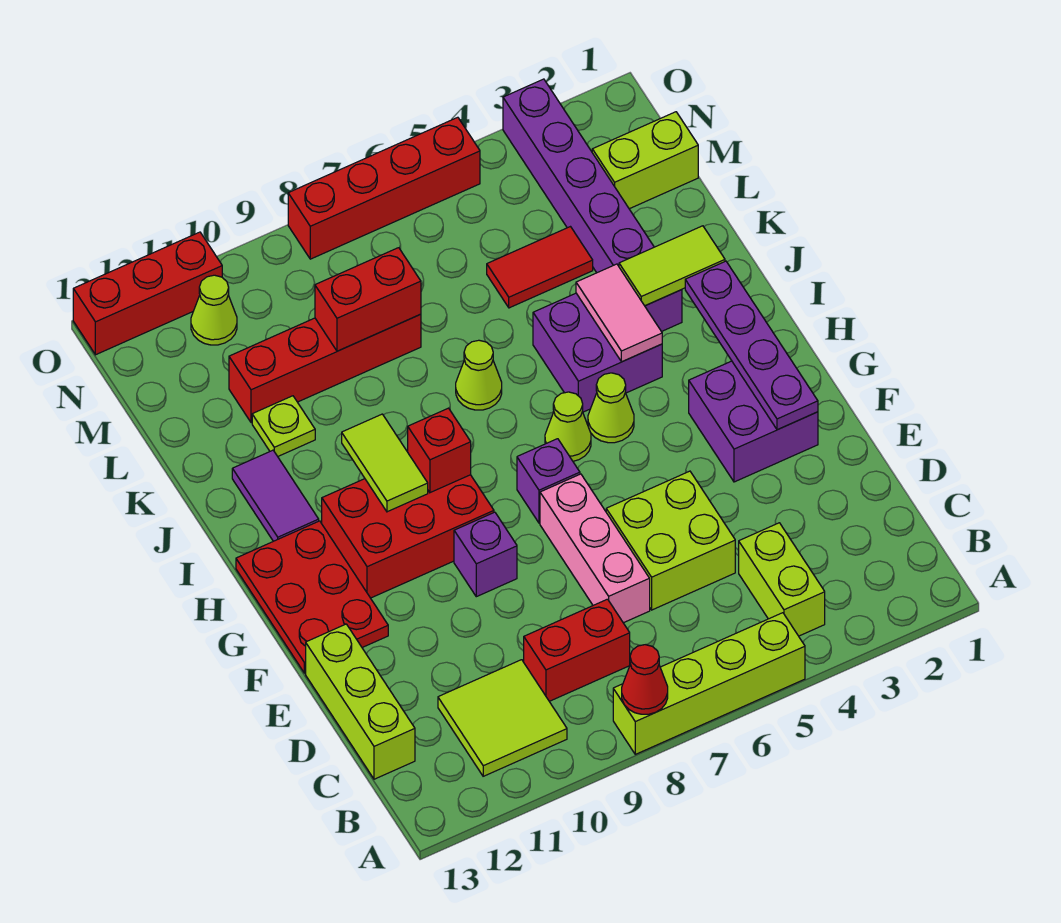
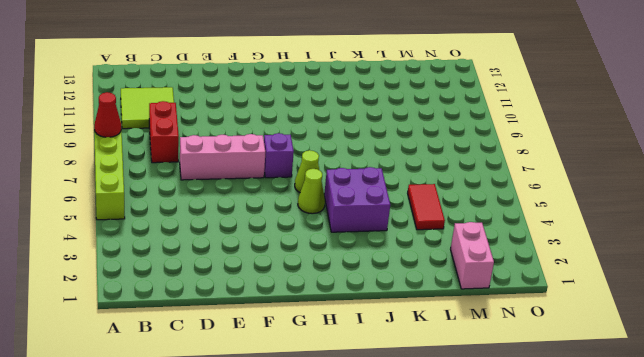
pink brick M1:M2 level 1 -> lime brick M1:M2 level 1
none -> lime brick B4:C4 level 1
none -> lime brick C13:E13 level 1
none -> lime brick D5:E6 level 1
none -> purple brick F2:G3 level 1

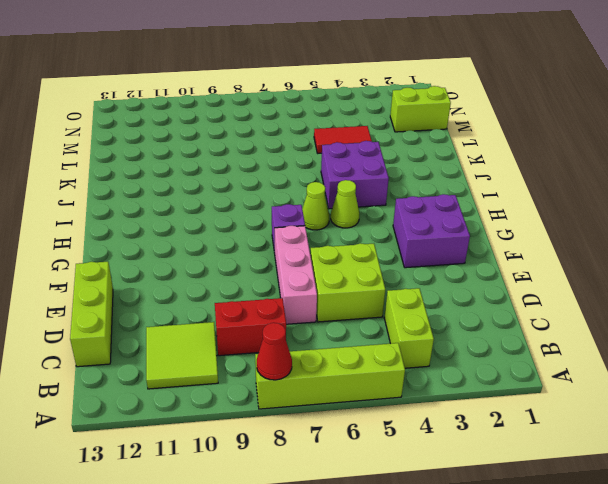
none -> purple brick F9 level 1
none -> red plate F12:H13 level 1
none -> red brick G9:H11 level 1
none -> purple tile I12:J12 level 1

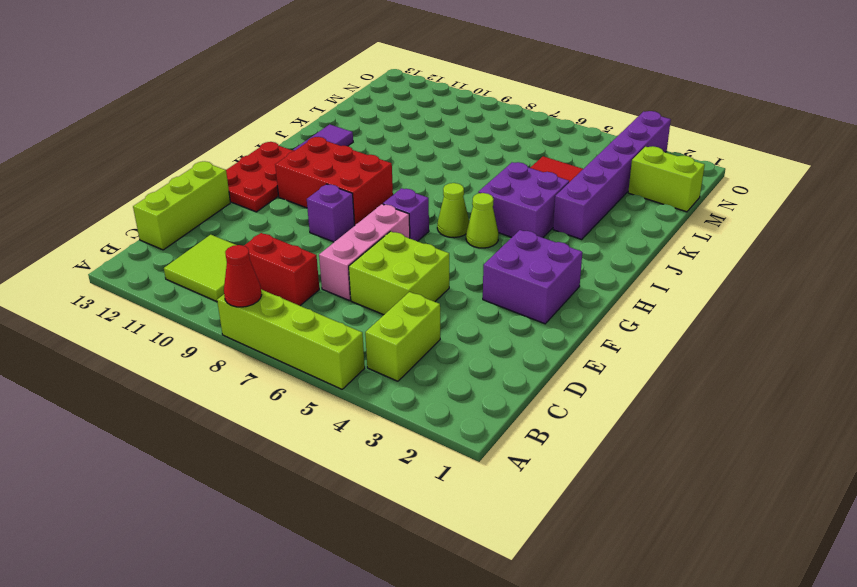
none -> lime cone J7 level 1
none -> lime plate K11 level 1
none -> red brick L8:L11 level 1
none -> lime cone N11 level 1

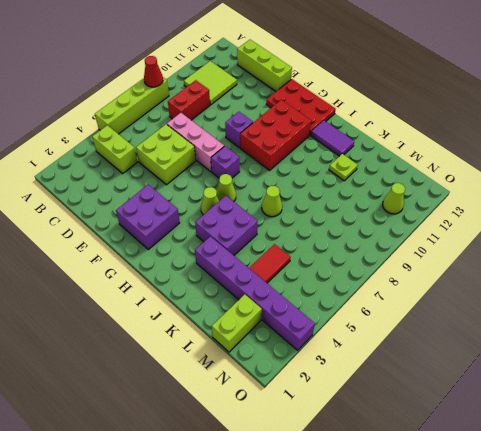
none -> red brick L8:L11 level 1
none -> red brick O5:O8 level 1
none -> red brick O11:O13 level 1
none -> purple plate F2:I2 level 2

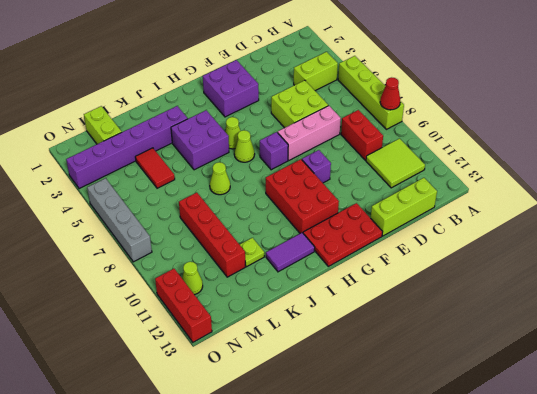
grey brick O5:O8 level 1 -> red brick O5:O8 level 1
none -> purple plate F2:I2 level 2
none -> red brick H9 level 2
none -> lime tile H10:I10 level 2
none -> pink tile I4:J4 level 2

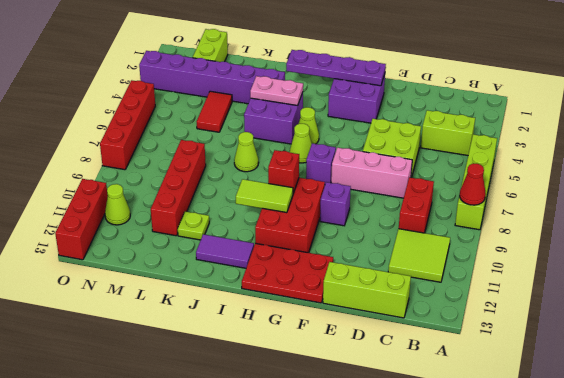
pink plate I4:J4 level 2 -> pink tile I4:J4 level 2
none -> lime tile J2:J3 level 2
none -> red brick L8:L9 level 2

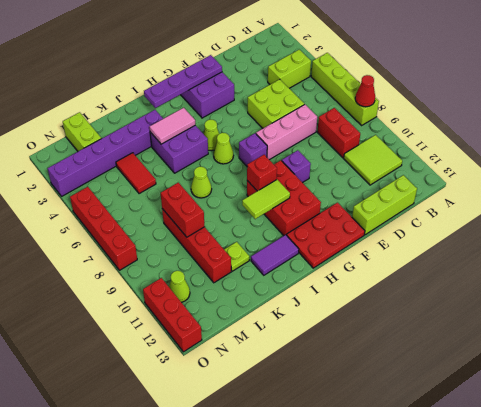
none -> lime tile J2:J3 level 2

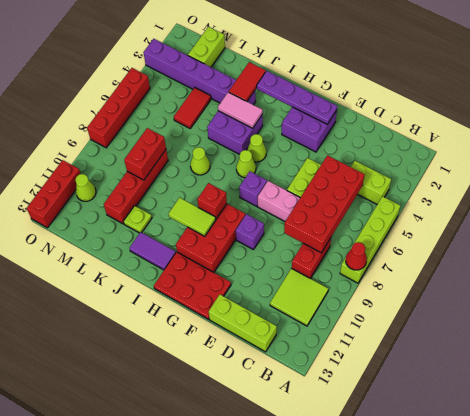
red brick C5:D8 level 2 -> none
red tile J2:J3 level 2 -> lime tile J2:J3 level 2

